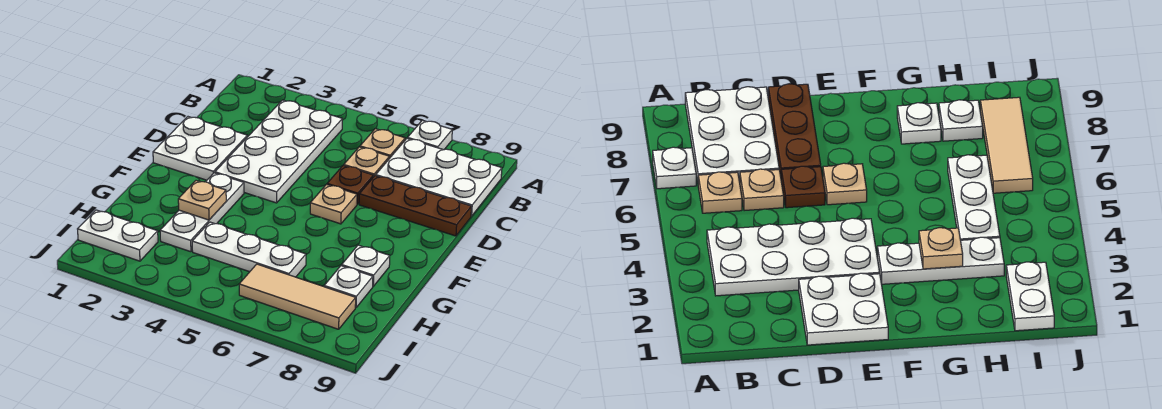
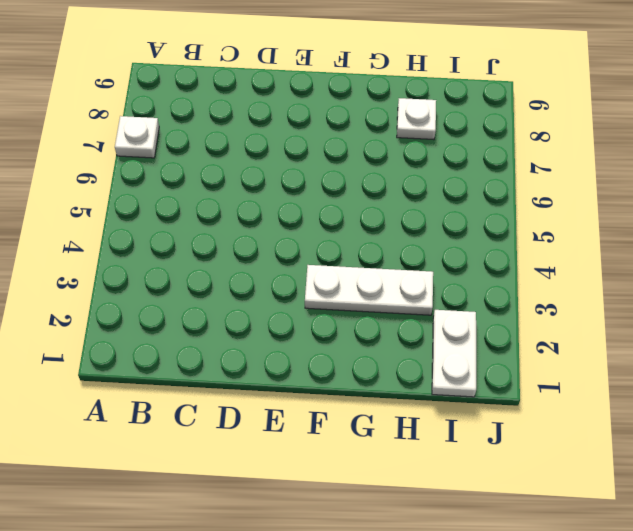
none -> white plate B3:E4 level 1
none -> tan plate B6 level 1
none -> white plate B7:C9 level 1

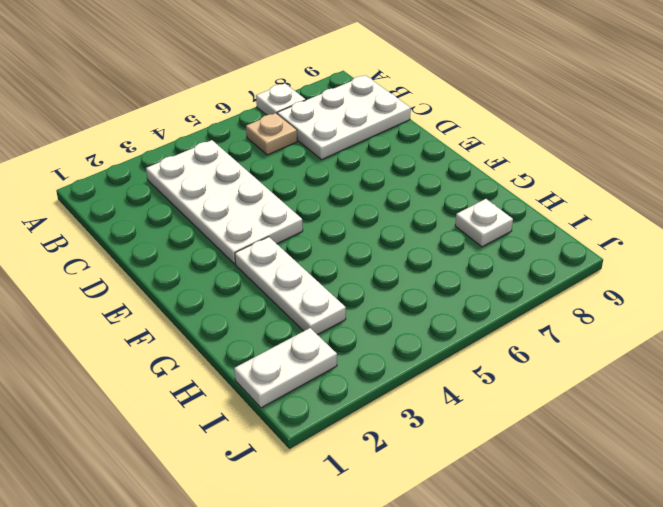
none -> tan plate C6 level 1
none -> white plate D1:E2 level 1
none -> brown plate D6 level 1

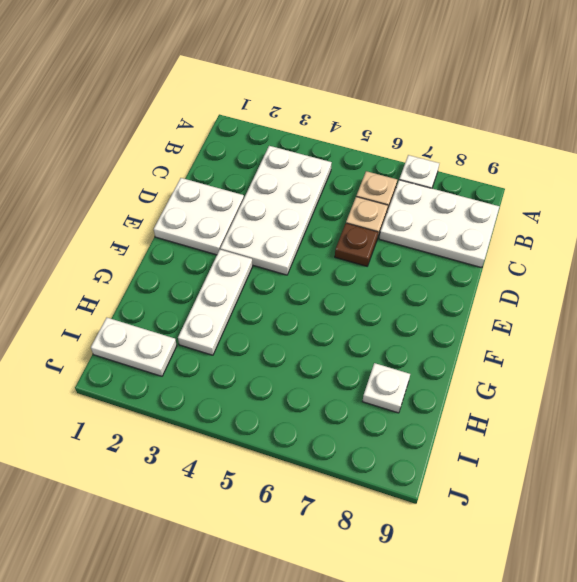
none -> brown plate D7:D9 level 1
none -> tan plate E6 level 1
none -> white plate G8 level 1

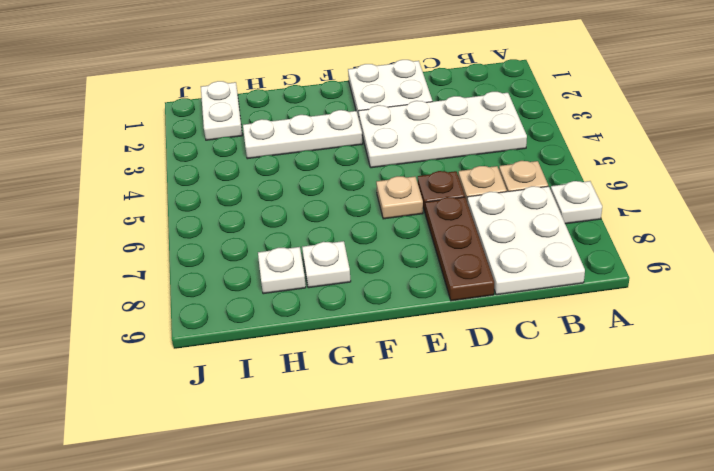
none -> white plate H4:H6 level 1
none -> tan tile I6:I8 level 1
none -> tan plate G3 level 2

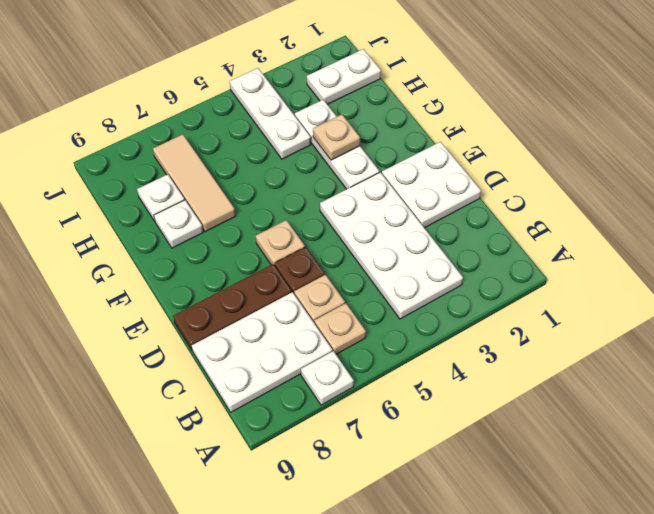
tan tile G7:I7 level 1 -> tan tile I6:I8 level 1
white plate H4:J4 level 1 -> white plate H4:H6 level 1

